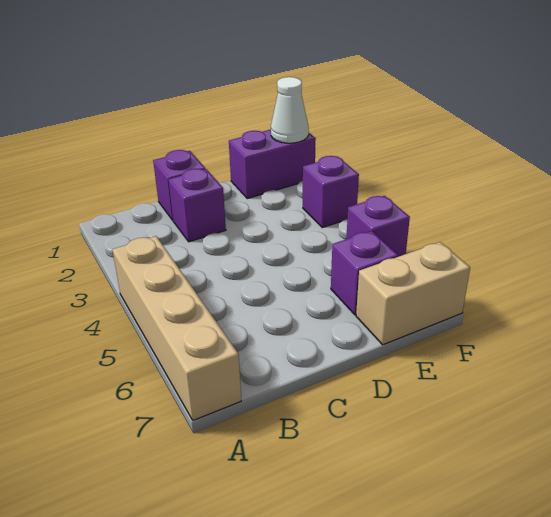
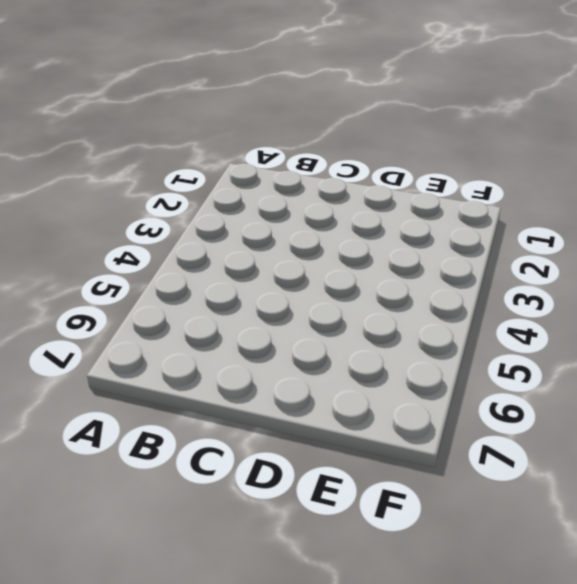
none -> tan brick A4:A7 level 1
none -> purple brick C1 level 1

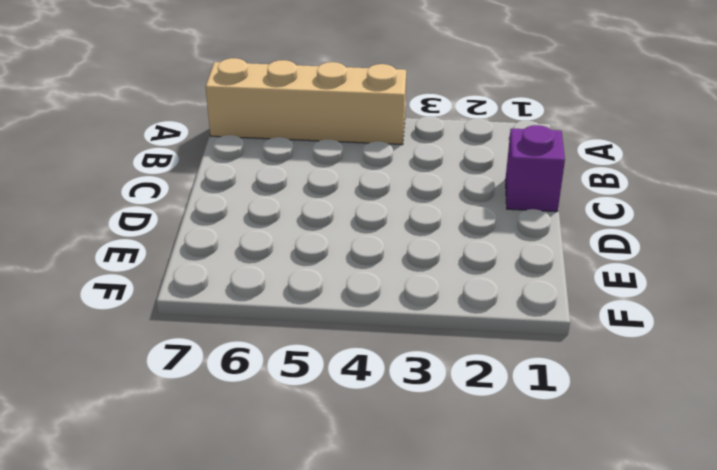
none -> purple brick C2 level 1
none -> purple brick E1:F1 level 1

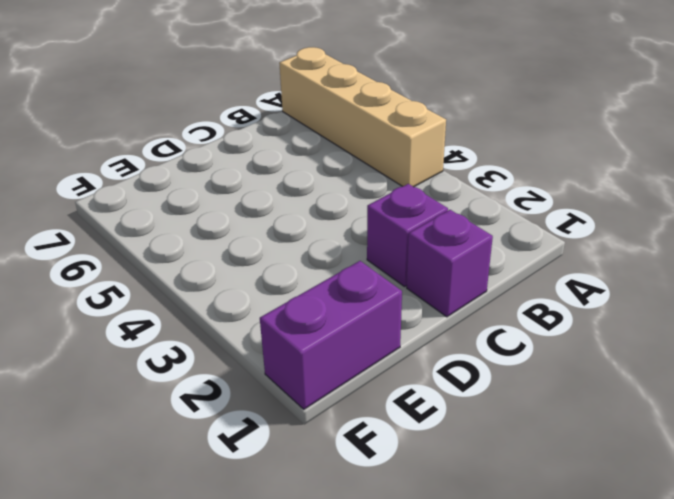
none -> purple brick E6 level 1
none -> tan brick E7:F7 level 1

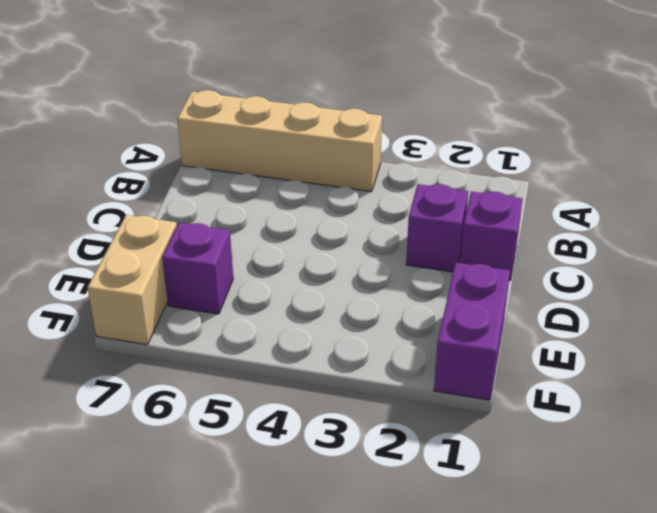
none -> purple brick F3 level 1
none -> purple brick F5 level 1

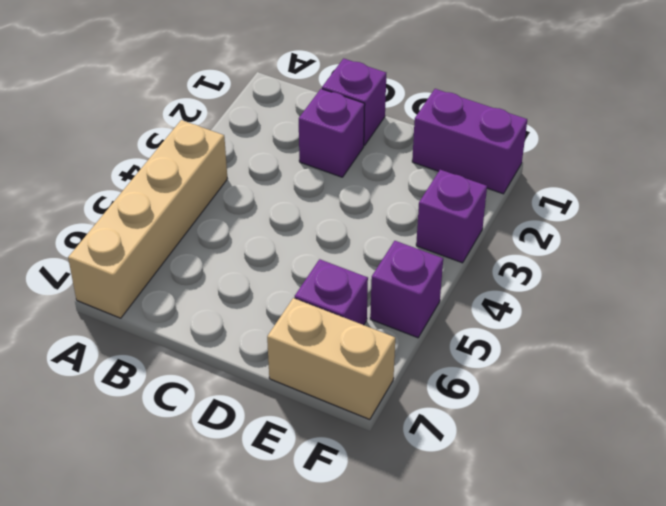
none -> white cone F1 level 2

